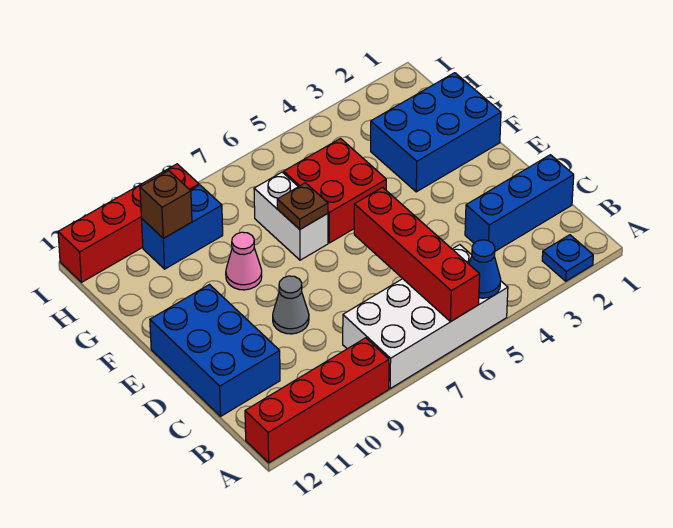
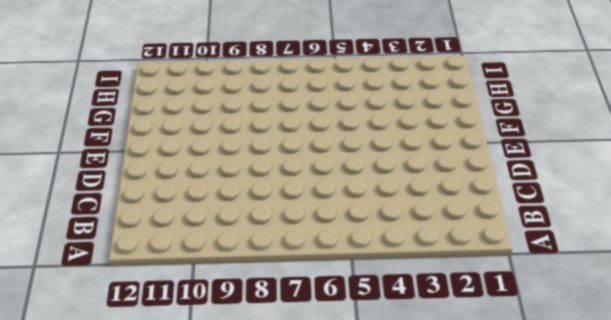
none -> blue plate A2 level 1
none -> white brick A5:B8 level 1
none -> red brick A9:A12 level 1

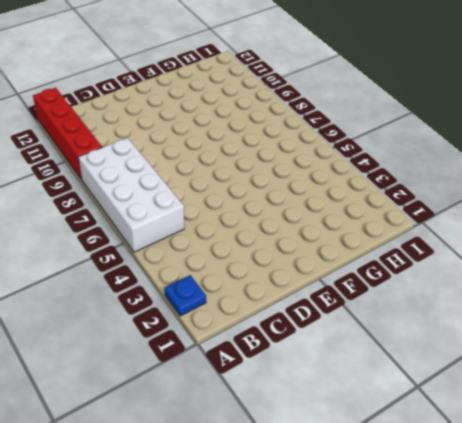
none -> blue brick C1:C3 level 1
none -> blue brick C11:E12 level 1
none -> grey cone D9 level 1

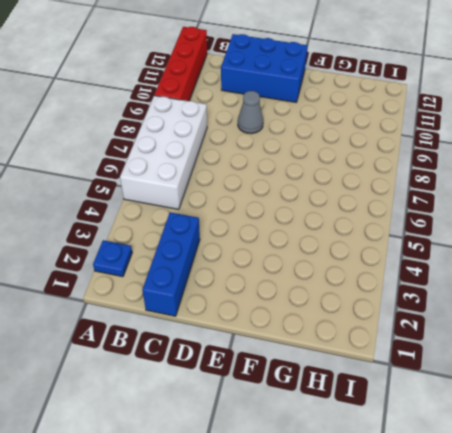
none -> blue brick F1:G3 level 1
none -> red brick F5:G6 level 1
none -> white brick F7:G7 level 1

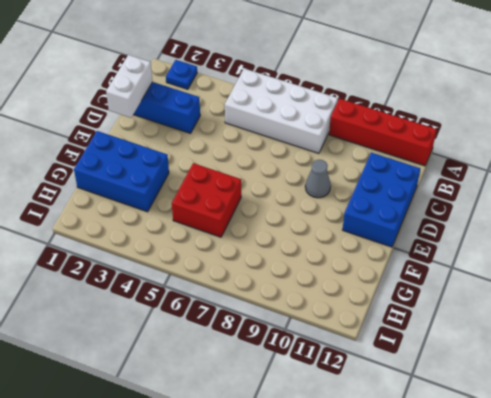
white brick C1:D1 level 2 -> white brick F7:G7 level 1
none -> pink cone F9 level 1
none -> blue brick H9:H10 level 1
none -> red brick I9:I12 level 1

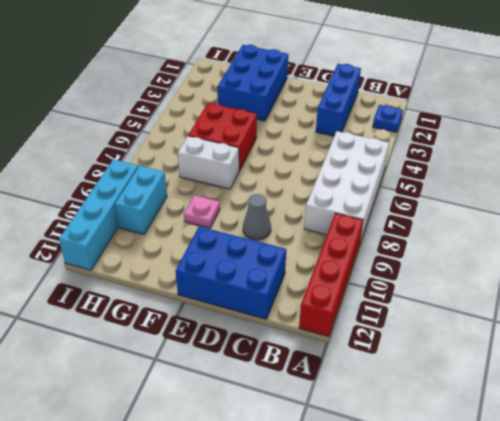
pink plate F9 level 1 -> pink cone F9 level 1
cyan brick H9:H10 level 1 -> blue brick H9:H10 level 1
cyan brick I9:I12 level 1 -> red brick I9:I12 level 1
none -> blue cone A5 level 2
none -> red brick A6:D6 level 2
none -> brown plate F7 level 2

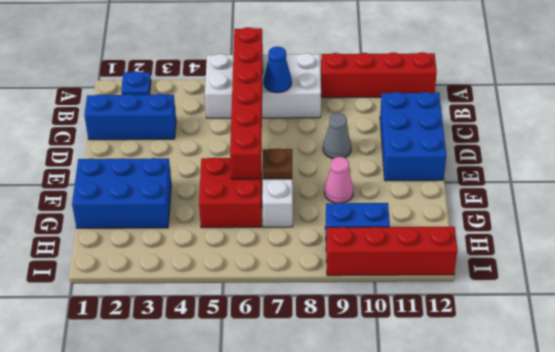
red brick A6:F6 level 2 -> red brick A6:D6 level 2
blue cone B7 level 2 -> blue cone A5 level 2
none -> brown brick H10 level 2

